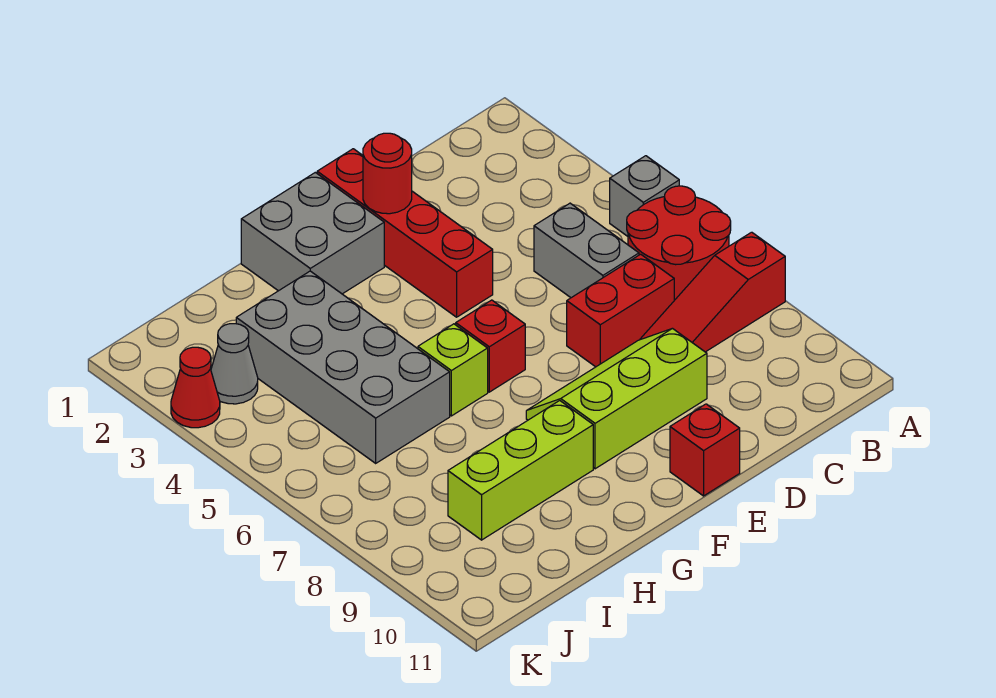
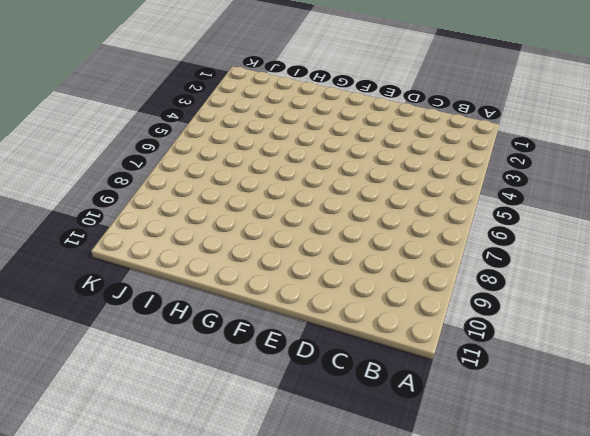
none -> grey brick A5 level 1
none -> red round brick A6:B7 level 1
none -> red slope A8:C8 level 1 top A

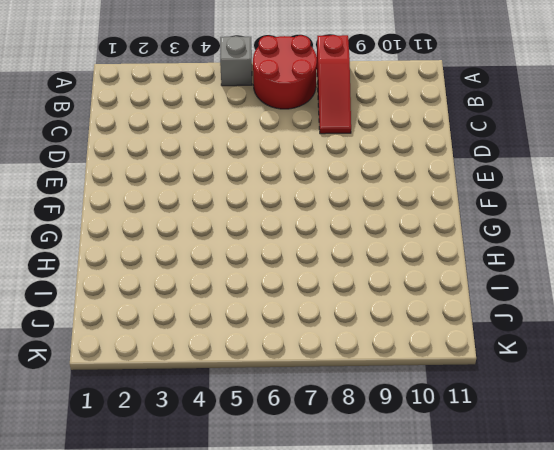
none -> grey brick C5:C6 level 1
none -> red brick C7:D7 level 1
none -> lime slope D8:F9 level 1 top 9

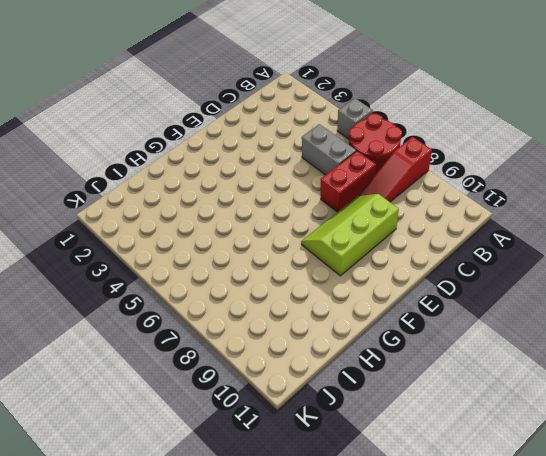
none -> red brick E1:E4 level 1
none -> red brick E11 level 1
none -> grey brick F1:G2 level 1

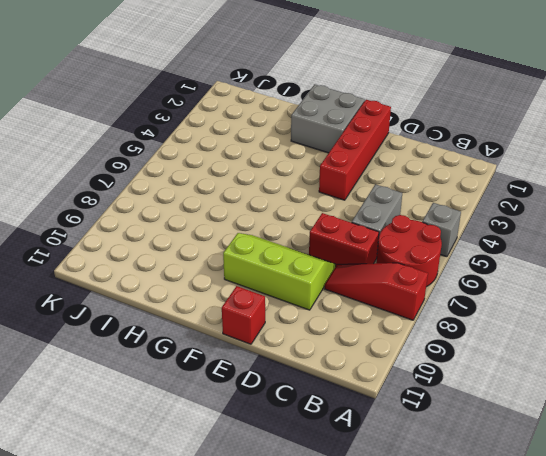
none -> red brick F6 level 1
none -> lime brick G6 level 1
none -> lime brick G9:I9 level 1

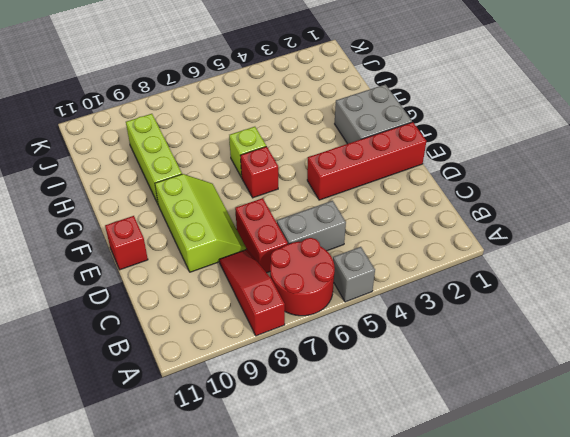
none -> grey brick H3:I6 level 1
none -> grey cone J3 level 1
none -> red cone K3 level 1

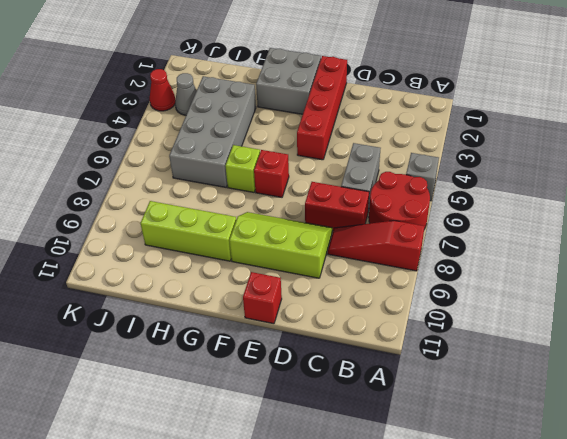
none -> red round brick E2 level 2

